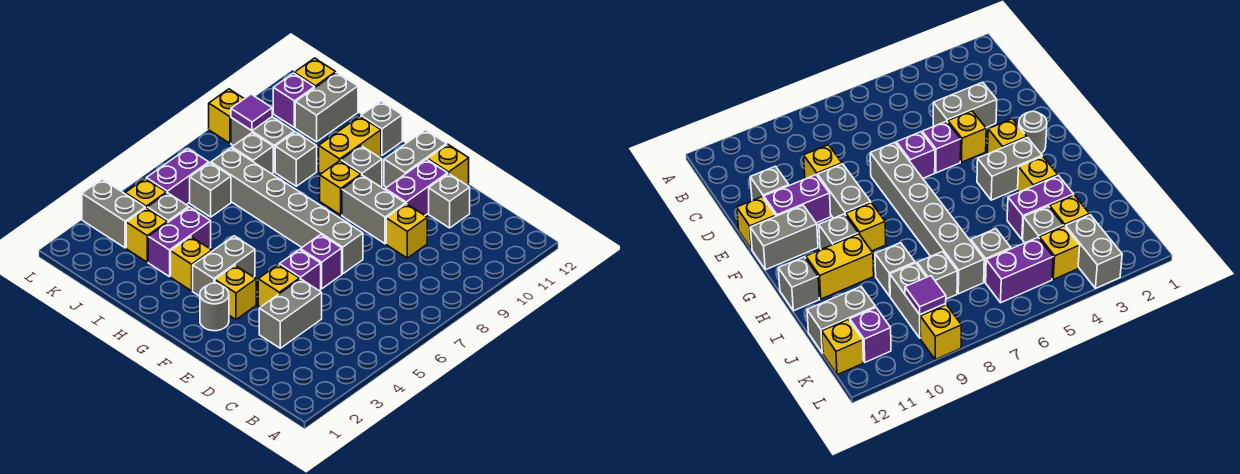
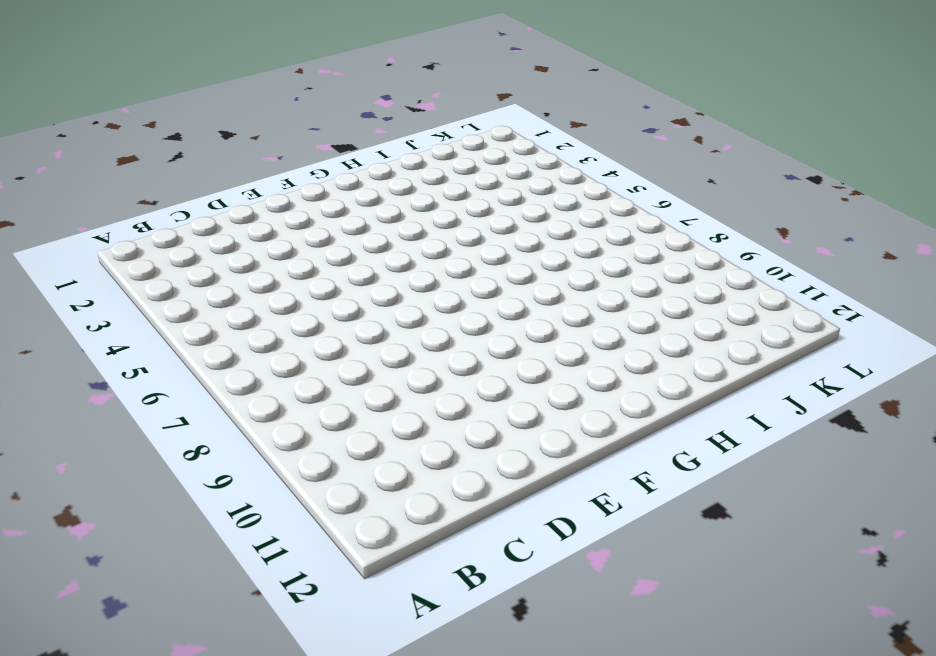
none -> grey brick D3:D4 level 1
none -> yellow brick D9 level 1
none -> grey brick D11 level 1
none -> yellow brick E4 level 1

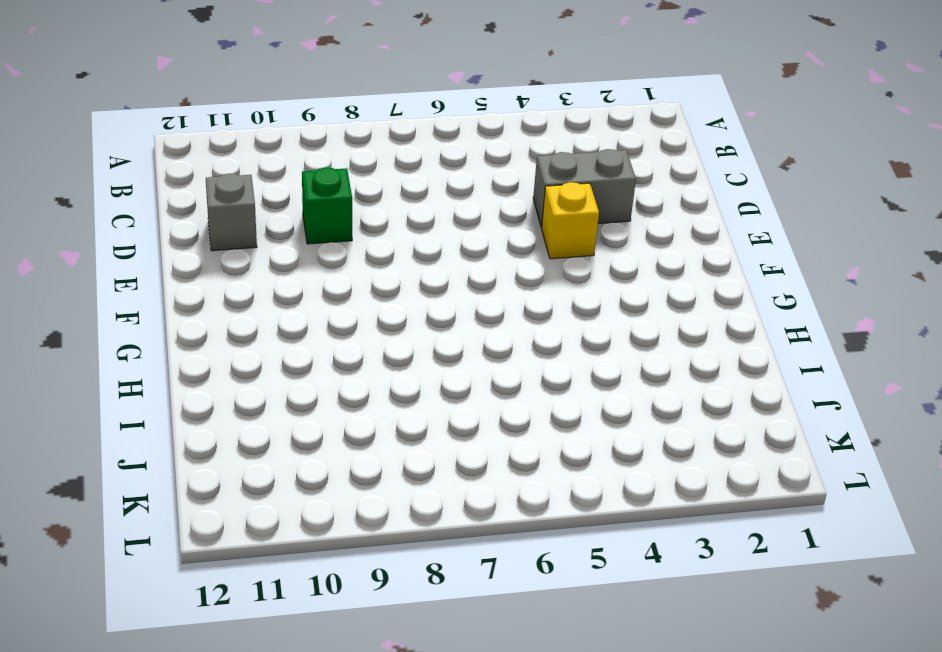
green brick D9 level 1 -> yellow brick D9 level 1
none -> purple brick E5 level 1
none -> purple brick E6 level 1
none -> grey brick E7:J7 level 1
none -> grey brick E9:F9 level 1

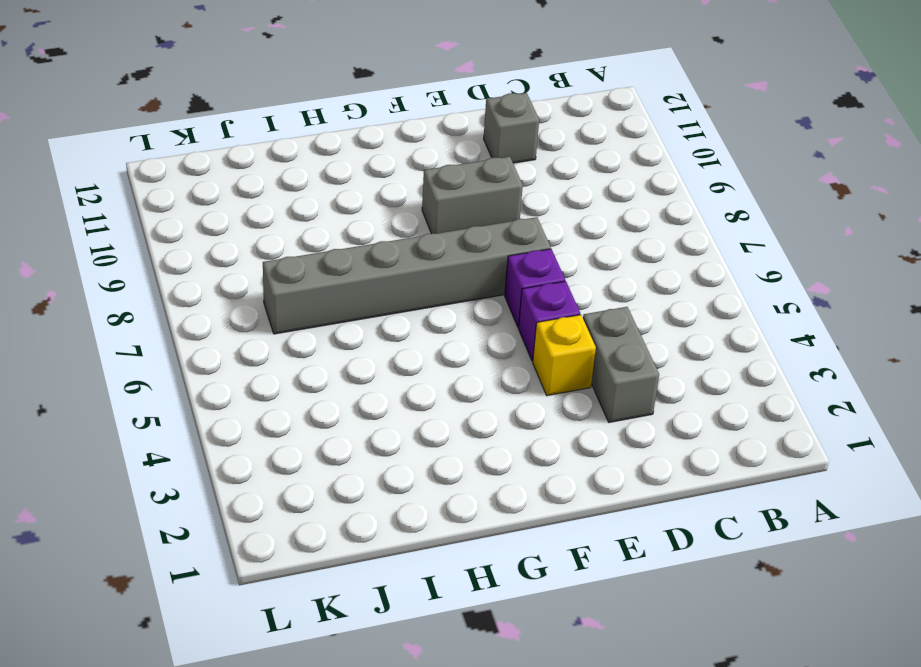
none -> yellow brick D9 level 1
none -> purple brick E10:E11 level 1
none -> yellow brick E12 level 1
none -> grey round brick F2 level 1

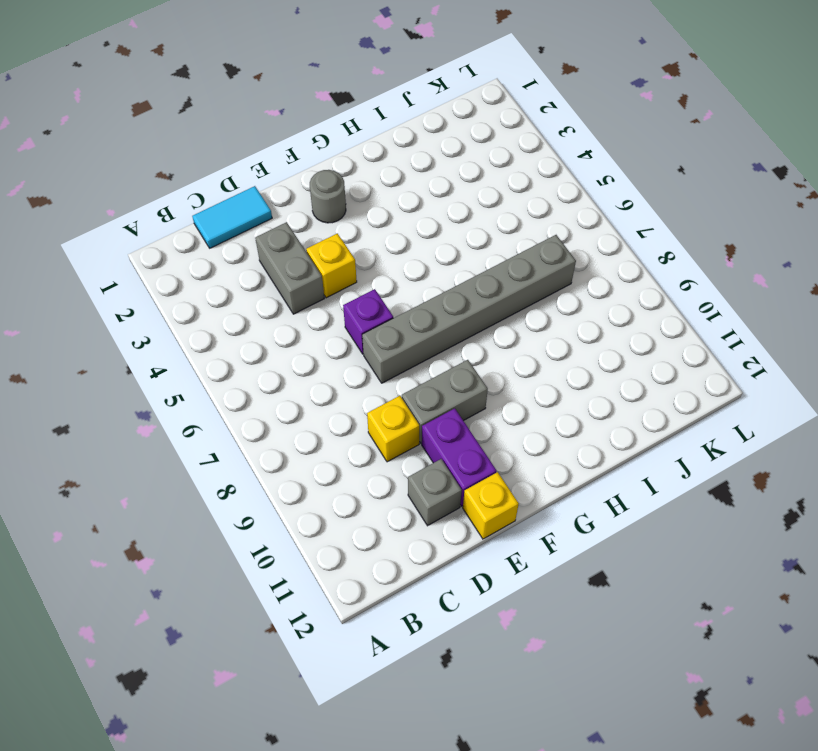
cyan tile C1:D1 level 1 -> none
none -> purple brick E5 level 1
none -> yellow brick F3 level 1
none -> grey brick F11:F12 level 1
none -> grey brick G3:G4 level 1

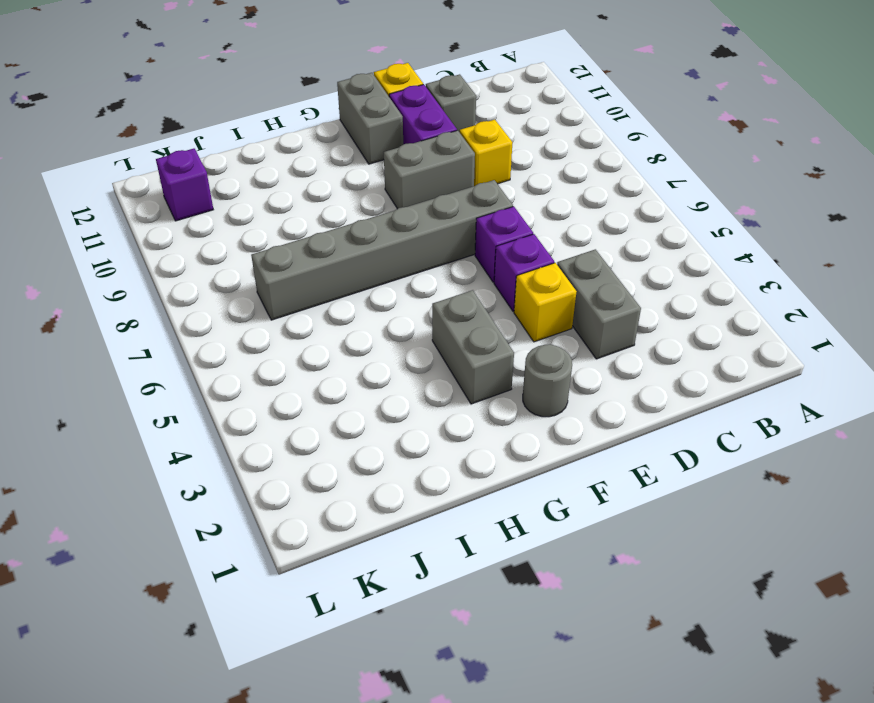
none -> yellow brick F3 level 1
none -> yellow brick G9 level 1
none -> grey brick G10 level 1
none -> yellow brick H3 level 1

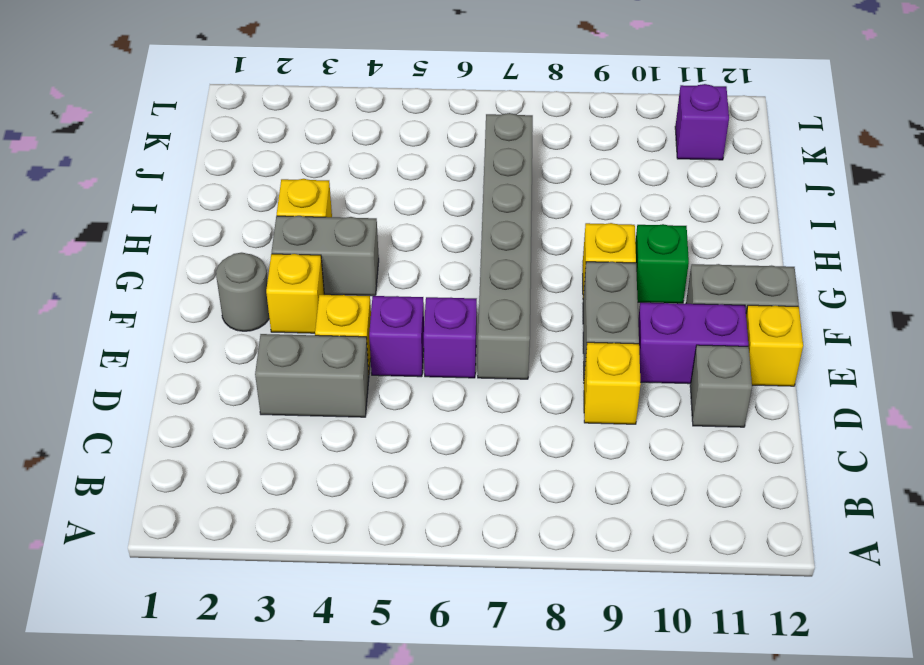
green brick G10 level 1 -> grey brick G10 level 1
none -> yellow brick H10:H11 level 1
none -> grey brick H12 level 1
none -> purple brick I3:I4 level 1
none -> grey brick I9 level 1

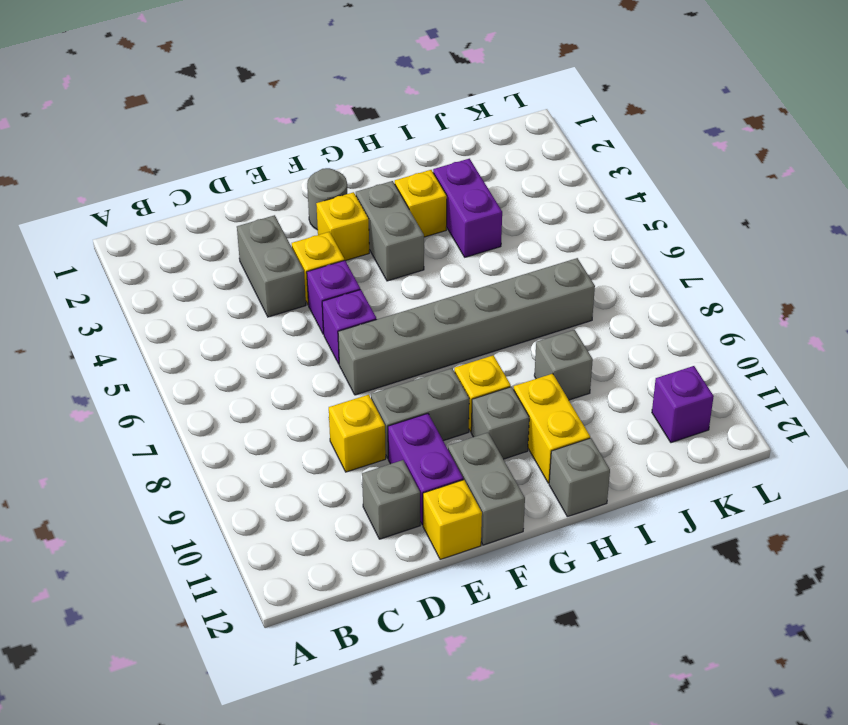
none -> yellow brick J3 level 1
none -> grey brick J4 level 1
none -> grey brick J6 level 1
none -> grey brick J8 level 1

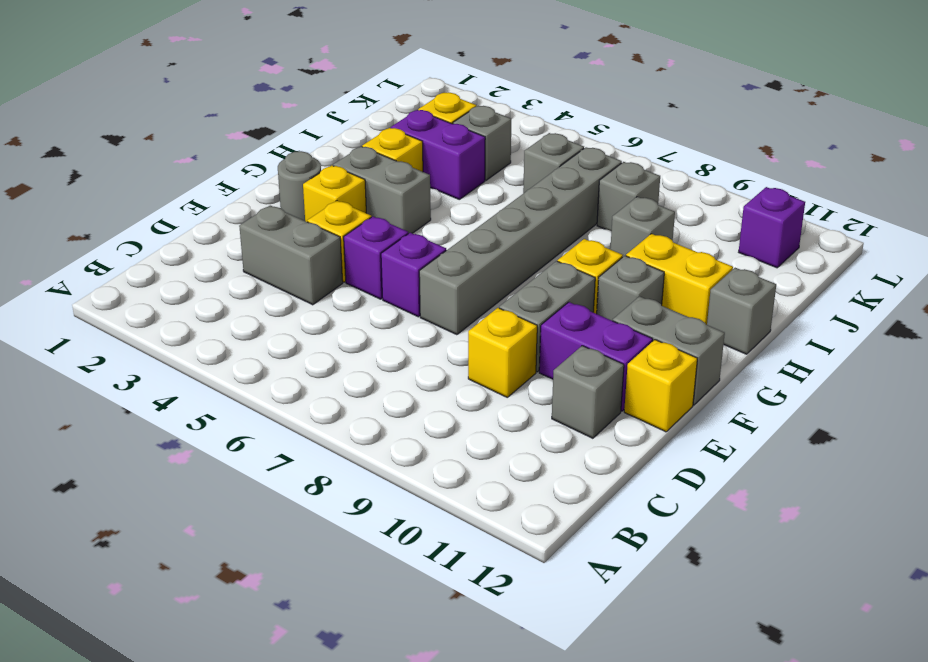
none -> grey brick J9:K9 level 1
none -> grey brick J11:J12 level 1
none -> grey brick K3:L3 level 1
none -> yellow brick K4 level 1

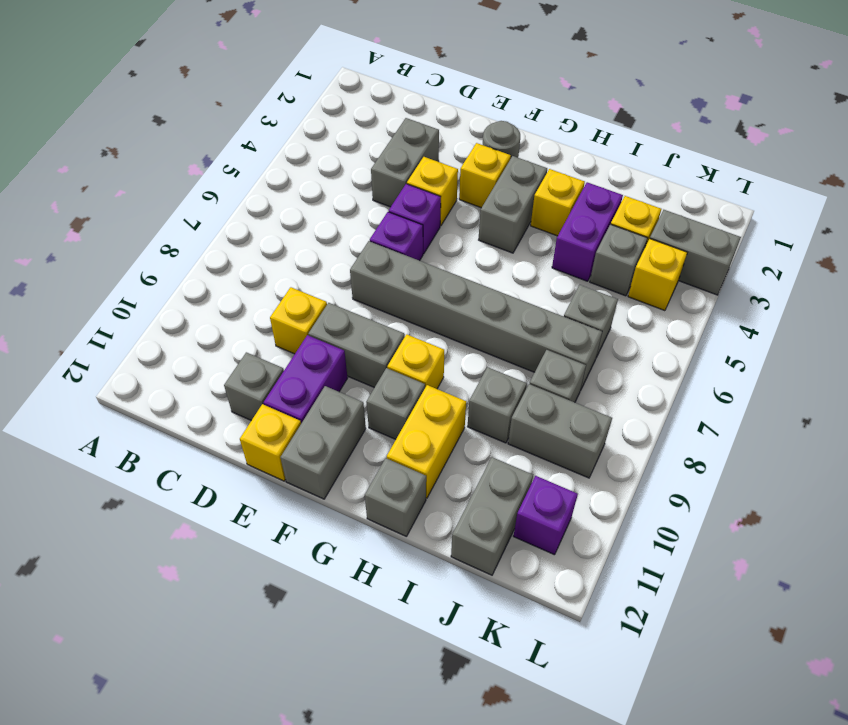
none -> purple brick K5:K6 level 1
none -> yellow brick K12 level 1
none -> yellow brick L9 level 1
none -> purple tile K9 level 2

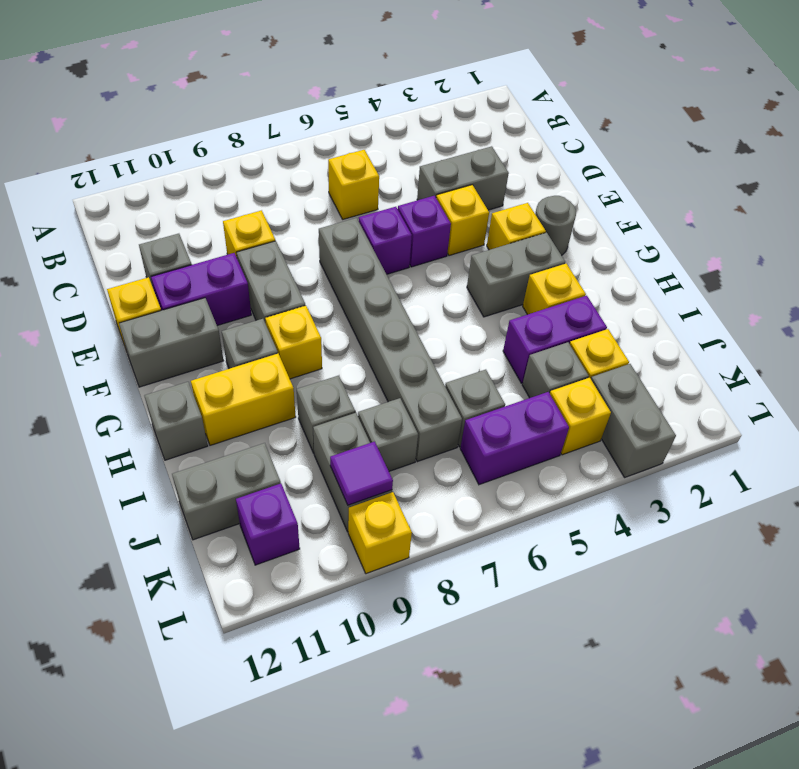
yellow brick C6 level 1 -> yellow brick K12 level 1

